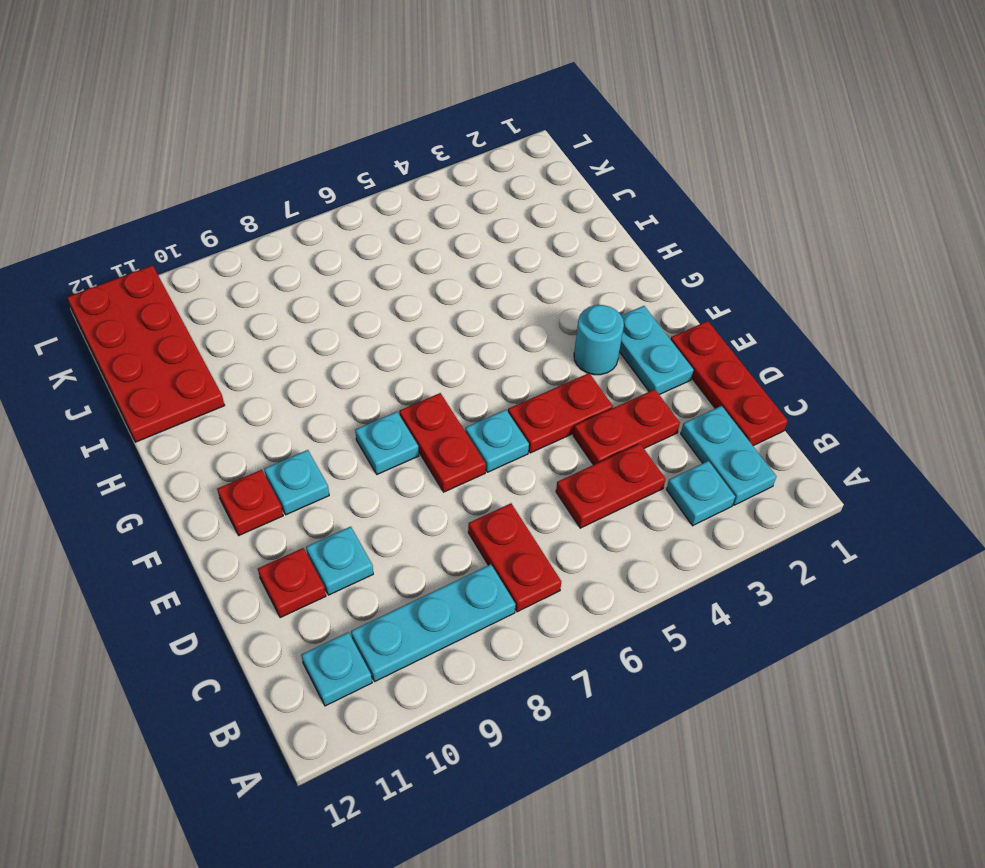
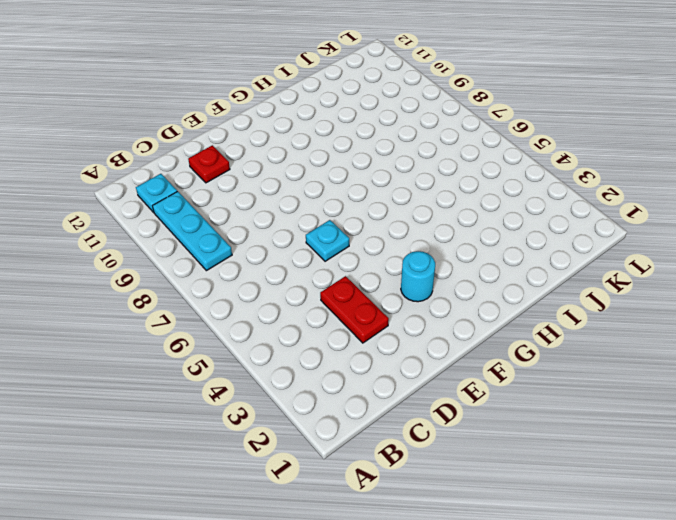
none -> cyan plate B2:C2 level 1
none -> cyan plate B3 level 1
none -> red plate B7:C7 level 1

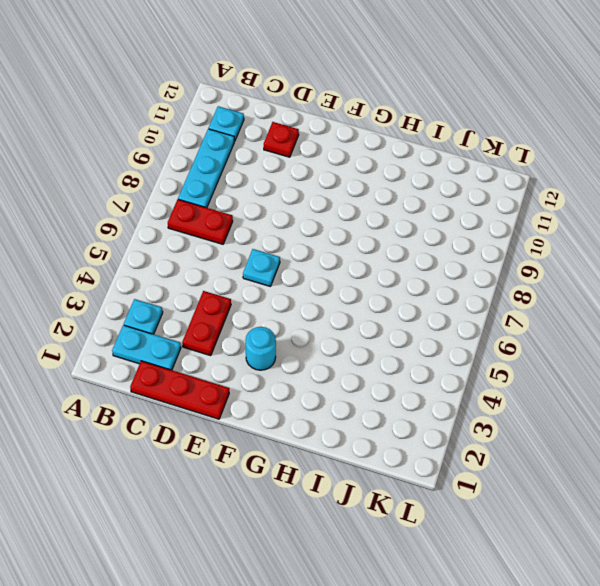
none -> red plate C4:C5 level 1
none -> cyan plate D10 level 1
none -> cyan plate E2:F2 level 1

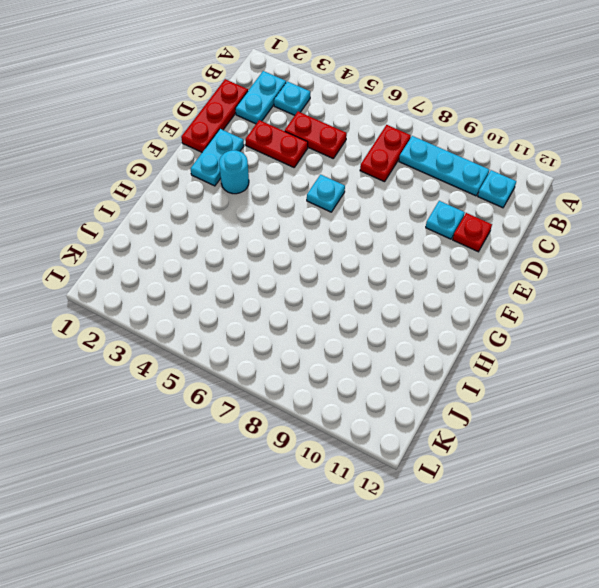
none -> red plate E4:E5 level 1
none -> red plate E7:F7 level 1
none -> cyan plate F8 level 1

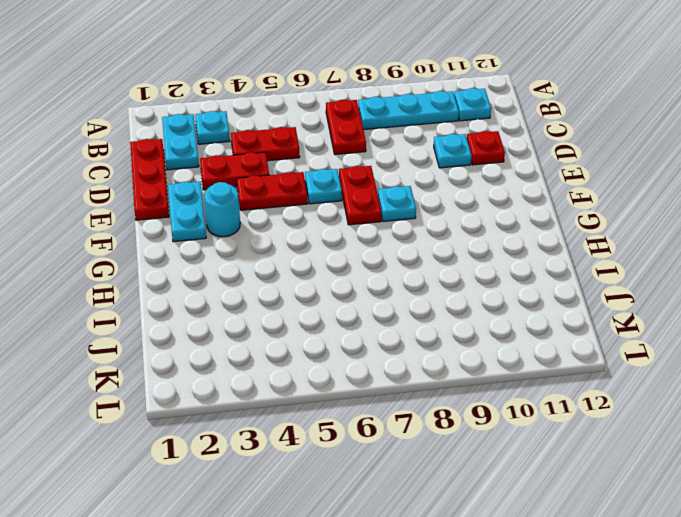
none -> cyan plate F10 level 1
none -> red plate F11 level 1
none -> red plate I11:L12 level 1

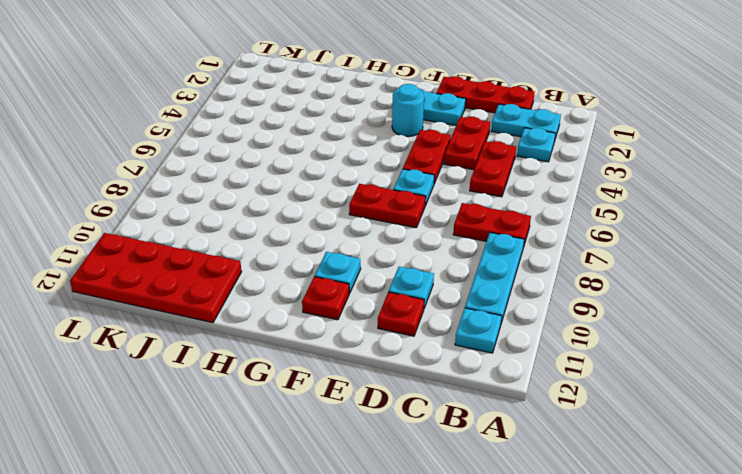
none -> cyan plate F8 level 1

